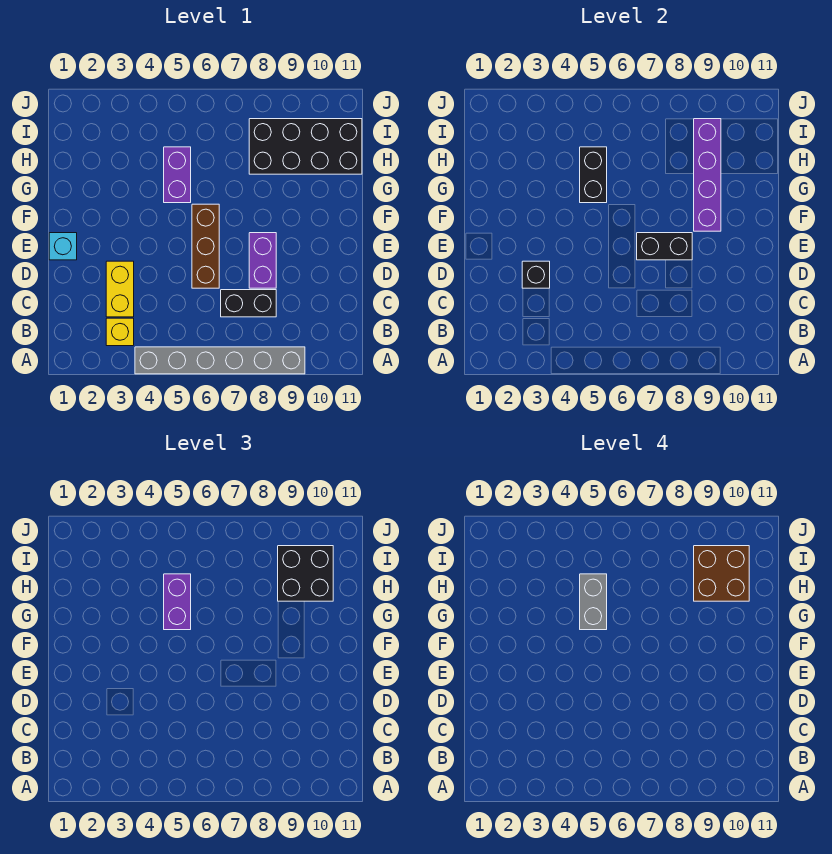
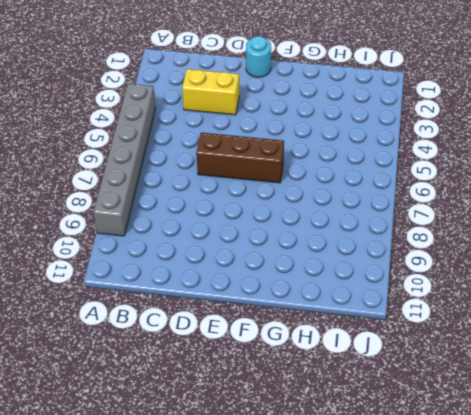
cyan round brick E1 level 1 -> cyan brick E1 level 1
none -> yellow brick B3 level 1
none -> black brick C7:C8 level 1
none -> purple brick D8:E8 level 1

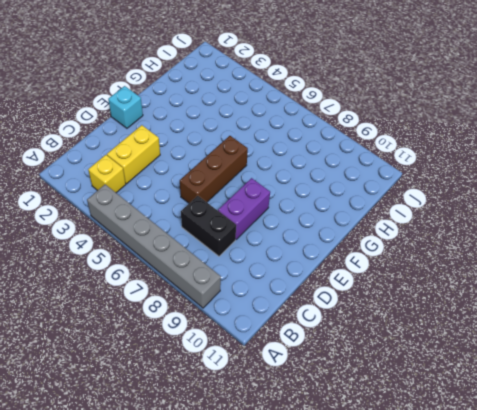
none -> purple brick G5:H5 level 1
none -> black brick H8:I11 level 1
none -> black brick D3 level 2

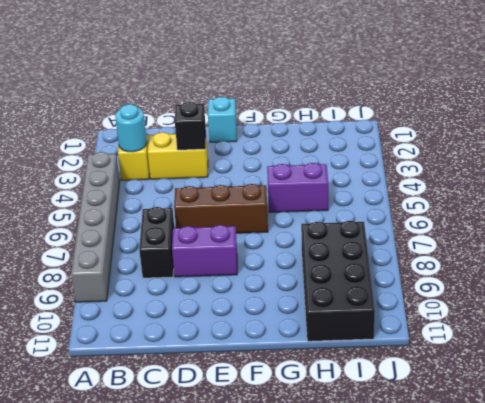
cyan round brick B3 level 2 -> none
none -> black brick E7:E8 level 2
none -> purple brick F9:I9 level 2
none -> black brick G5:H5 level 2

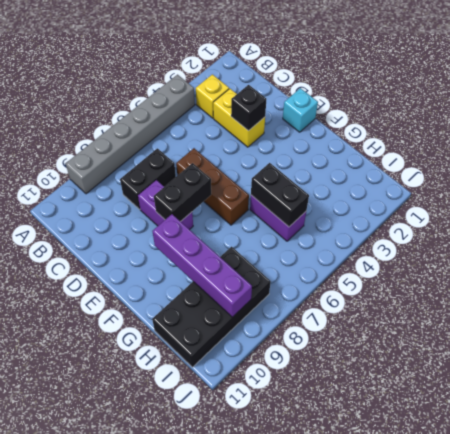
none -> purple brick G5:H5 level 3
none -> black brick H9:I10 level 3
none -> grey brick G5:H5 level 4

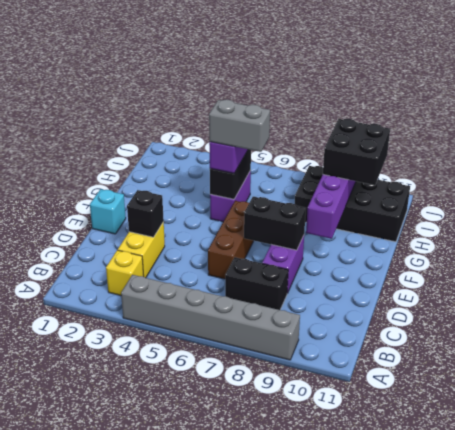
grey brick G5:G6 level 4 -> grey brick G5:H5 level 4
none -> brown brick H9:I10 level 4

